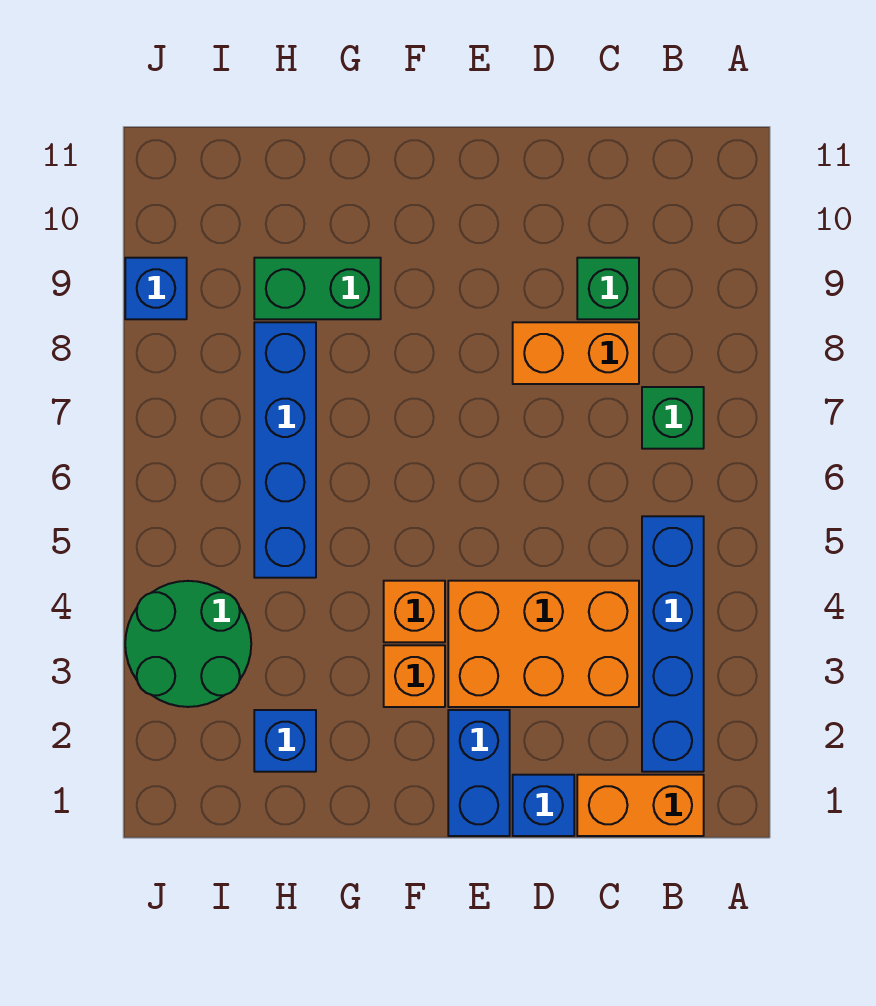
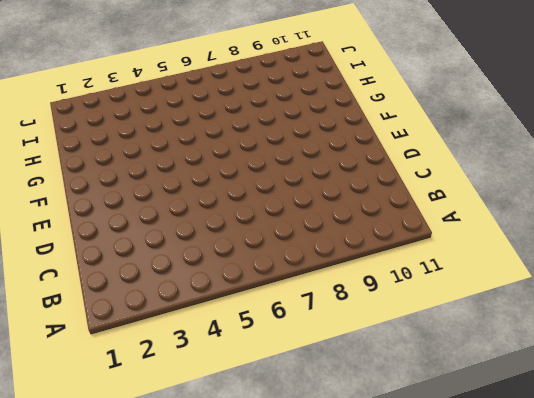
none -> orange brick B1:C1 level 1
none -> blue brick B2:B5 level 1
none -> green brick B7 level 1

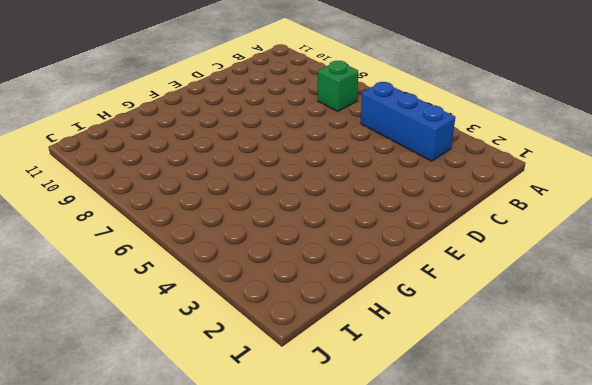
blue brick B3:B5 level 1 -> blue brick B2:B5 level 1
none -> orange brick B1:C1 level 1
none -> orange brick C3:E4 level 1
none -> orange brick C8:D8 level 1

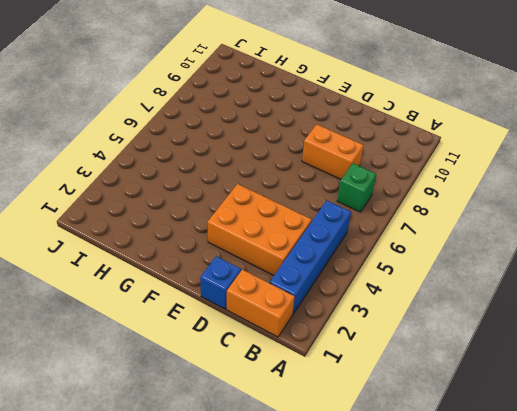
none -> green brick C9 level 1
none -> blue brick E1:E2 level 1
none -> orange brick F3 level 1

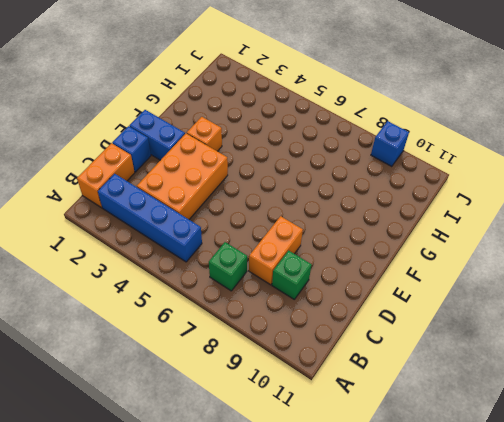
none -> orange brick F4 level 1
none -> green brick G9:H9 level 1
none -> blue brick H2 level 1

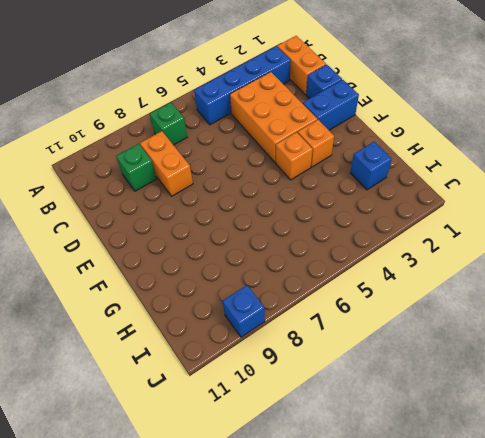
none -> green brick G9:H9 level 1
none -> blue brick H5:H8 level 1
none -> green round brick I3:J4 level 1

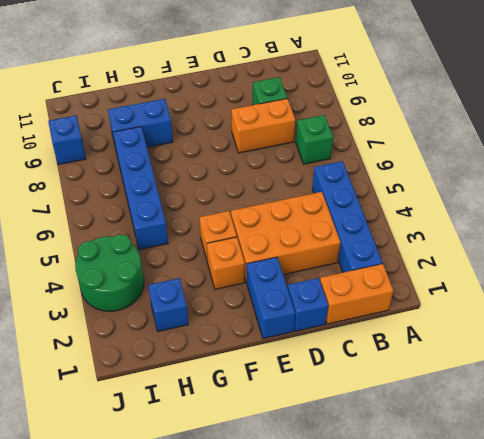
blue brick G9:H9 level 1 -> green brick G9:H9 level 1

